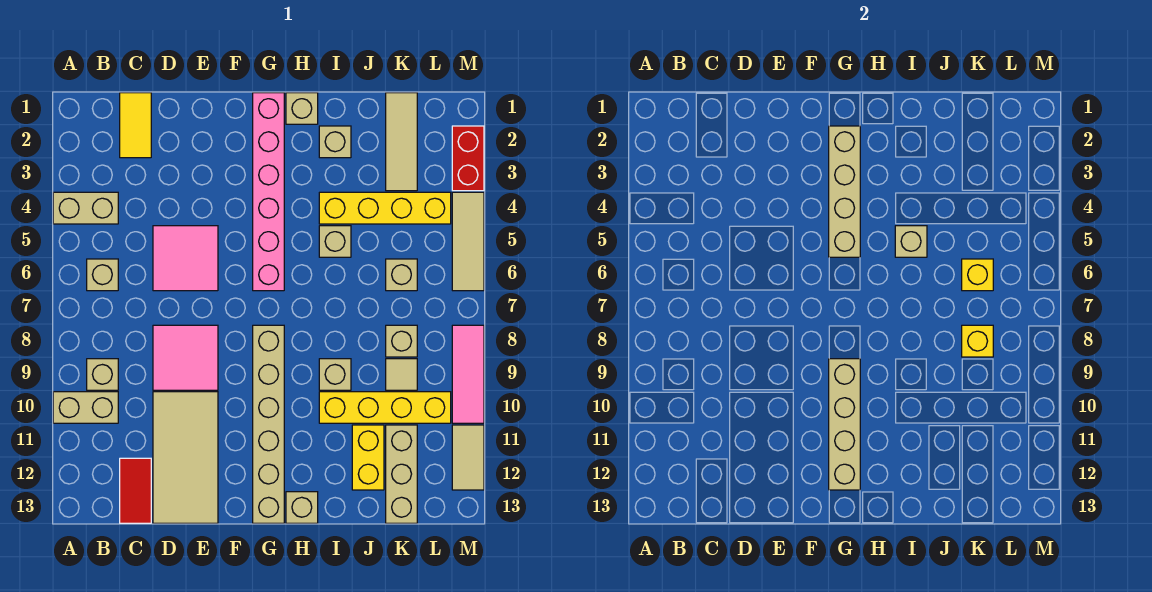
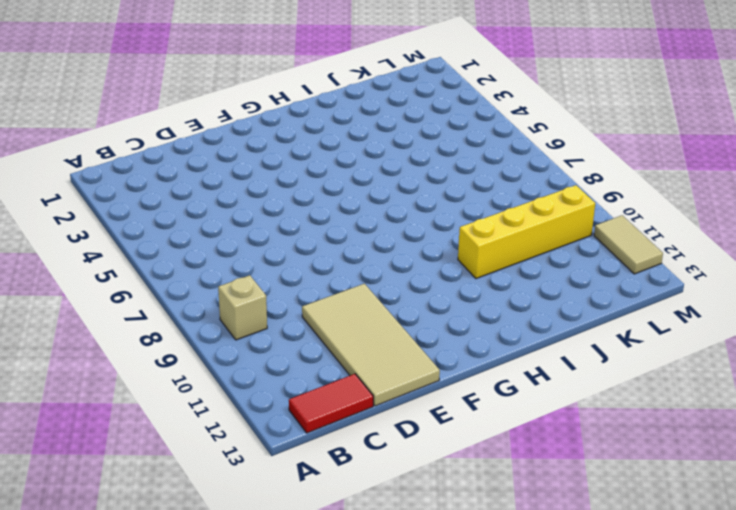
red tile B13:C13 level 1 -> red tile C12:C13 level 1
none -> tan brick A4:B4 level 1
none -> tan brick A10:B10 level 1
none -> tan brick B6 level 1
none -> yellow tile C1:C2 level 1

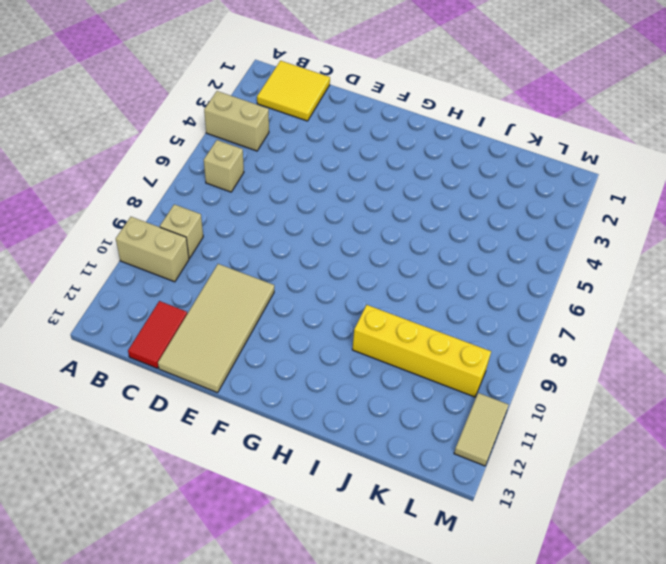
yellow tile B1:C2 level 1 -> yellow tile C1:C2 level 1
none -> pink tile D5:E6 level 1
none -> pink tile D8:E9 level 1
none -> pink brick G1:G6 level 1
none -> tan brick G8:G13 level 1

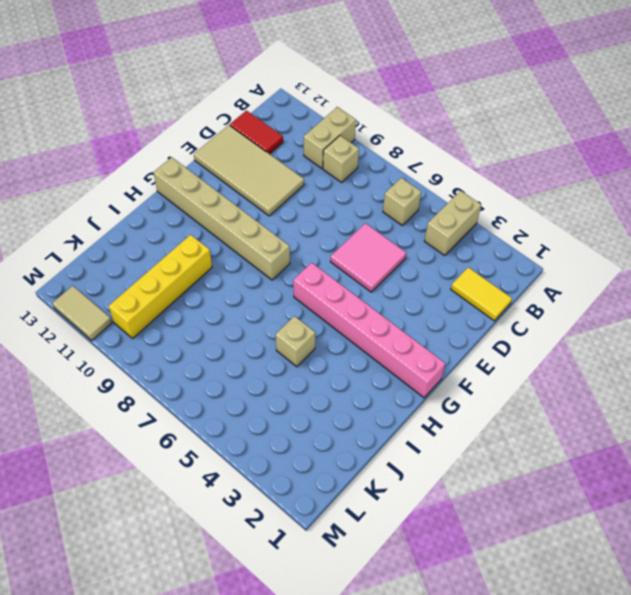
none -> pink tile D8:E9 level 1
none -> tan brick H1 level 1
none -> tan brick H13 level 1
none -> tan brick I2 level 1

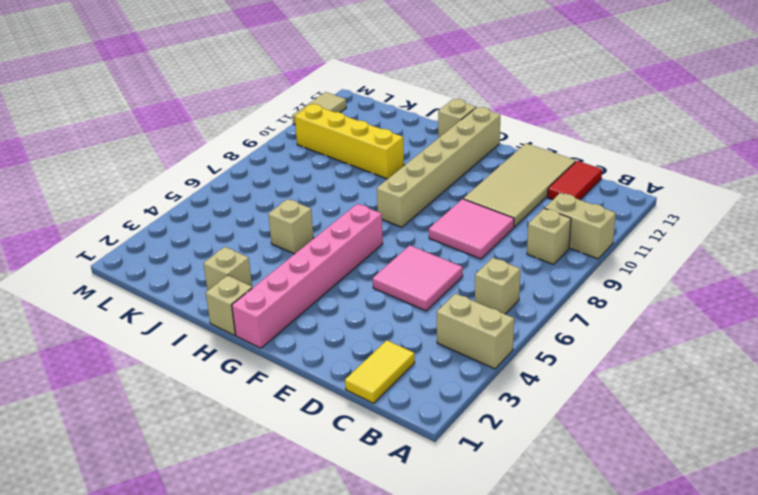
none -> yellow brick I4:L4 level 1
none -> tan brick I9 level 1
none -> yellow brick J11:J12 level 1
none -> tan tile K1:K3 level 1

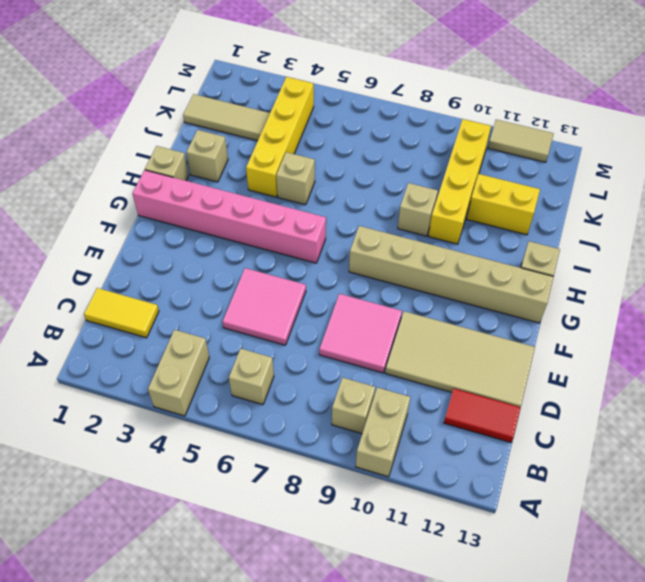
none -> tan brick K6 level 1
none -> tan brick K8 level 1
none -> tan tile K9 level 1
none -> tan brick K11:K13 level 1

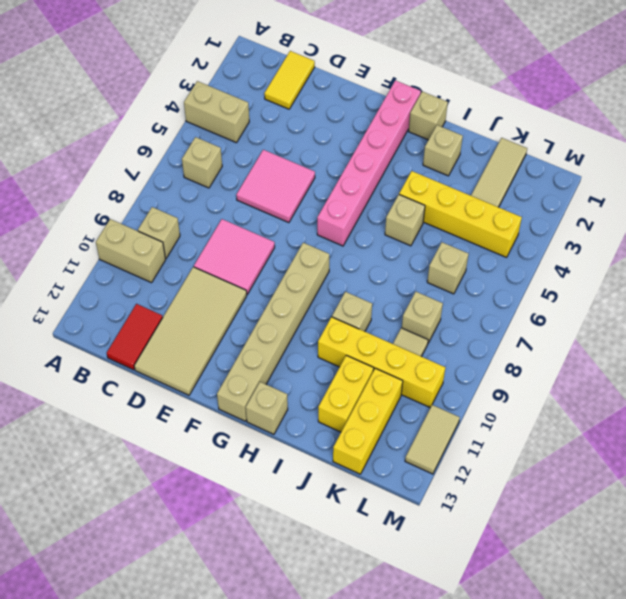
yellow brick K11:K13 level 1 -> tan brick K11:K13 level 1
none -> red brick M2:M3 level 1
none -> tan tile M4:M6 level 1
none -> pink tile M8:M10 level 1
none -> tan brick G2:G5 level 2

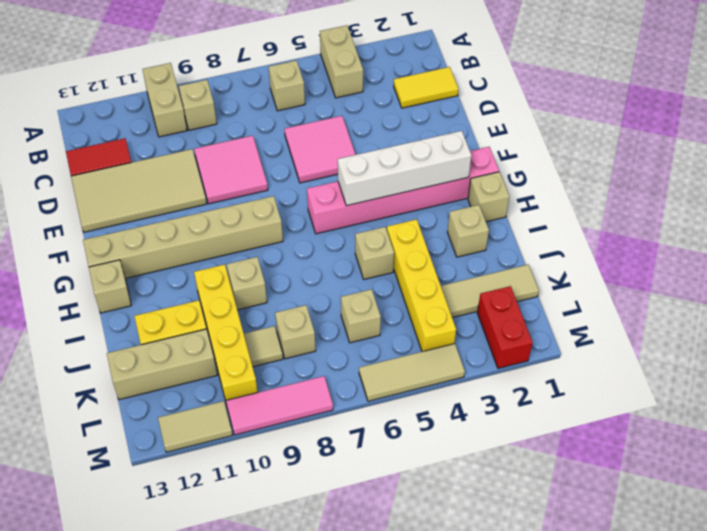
white brick G2:G5 level 2 -> tan brick G2:G5 level 2
red brick L2:M2 level 1 -> red brick M2:M3 level 1
none -> tan brick G9:G12 level 2
none -> tan brick I5 level 2
none -> yellow brick K6 level 2
none -> yellow brick K8 level 2

